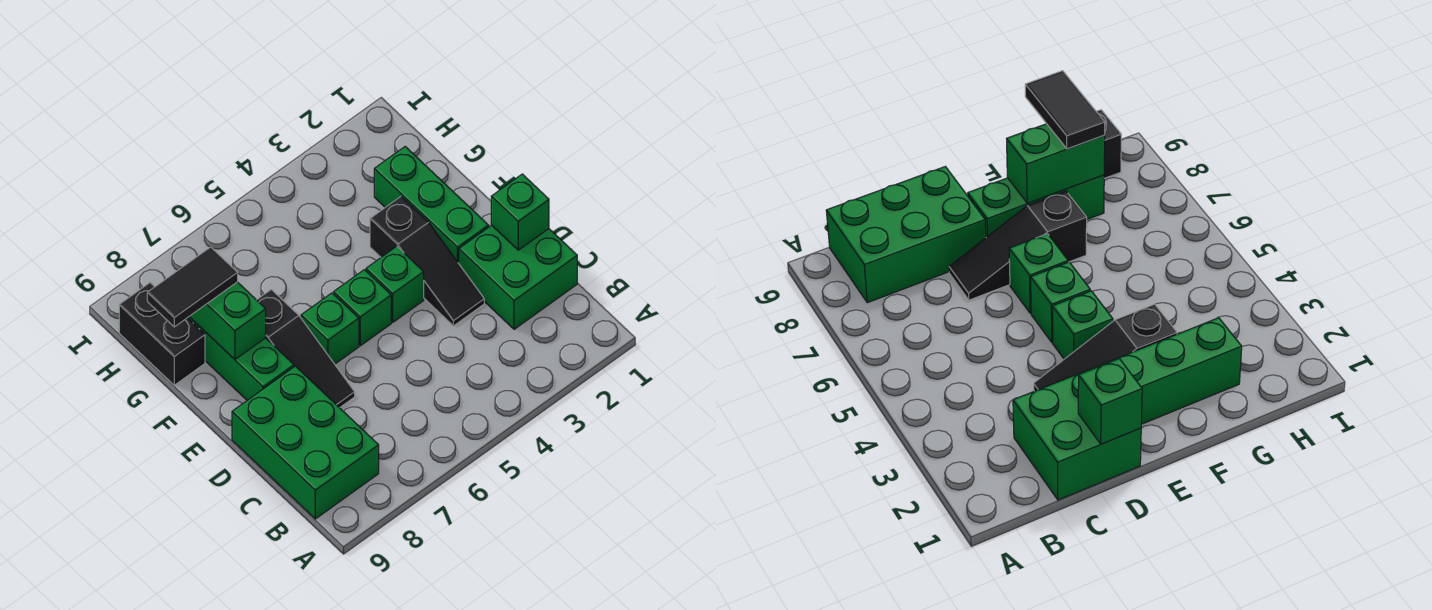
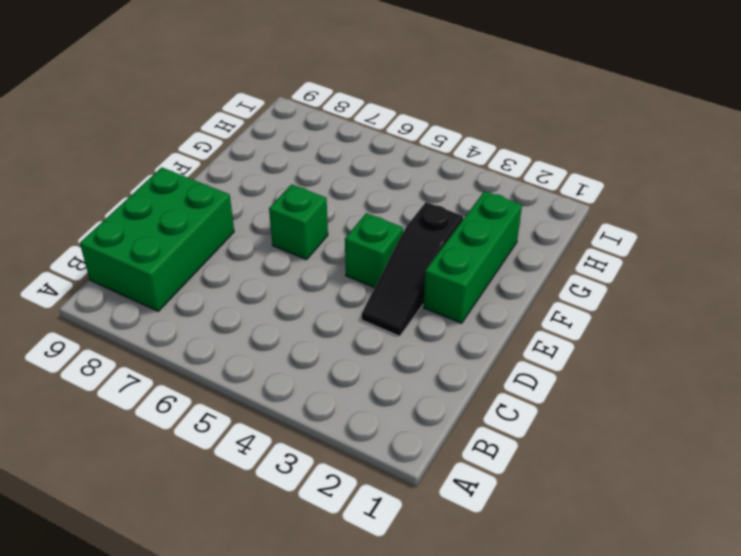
none -> green brick C1:D2 level 1
none -> black slope D7:F7 level 1 top F
none -> green brick E5 level 1

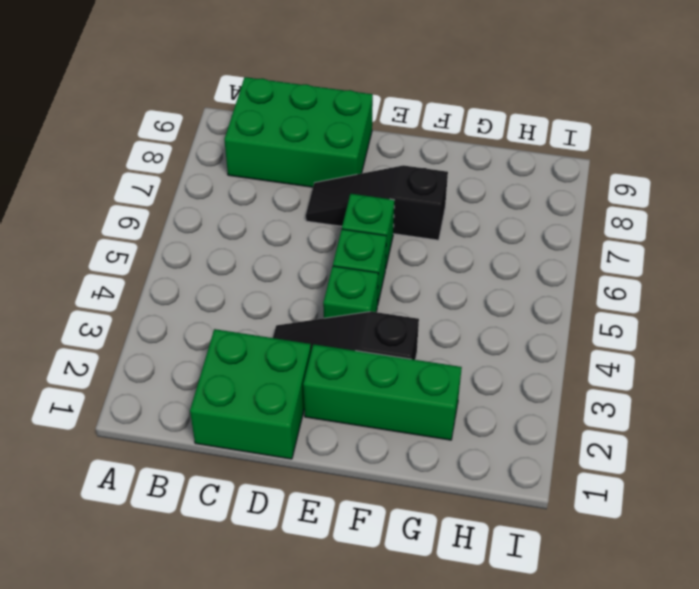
none -> green brick E8:G8 level 1
none -> black brick G9:H9 level 1
none -> green brick D1 level 2

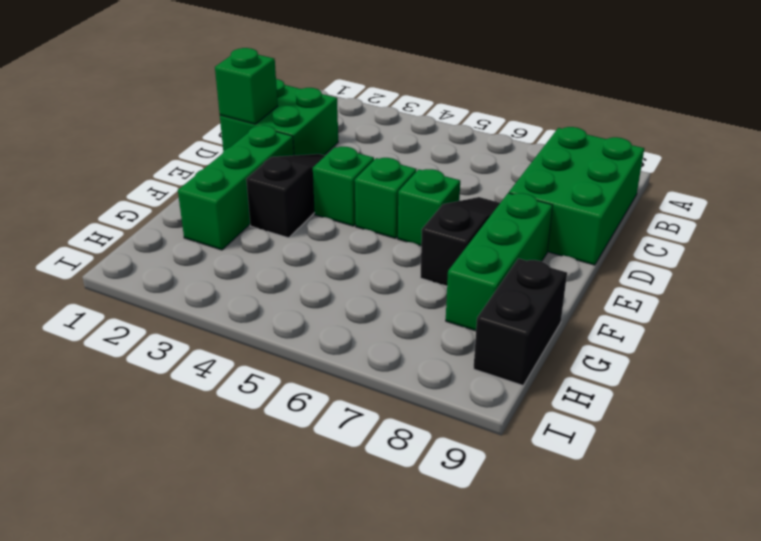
none -> green brick F8:G8 level 2
none -> black tile G8:G9 level 3

